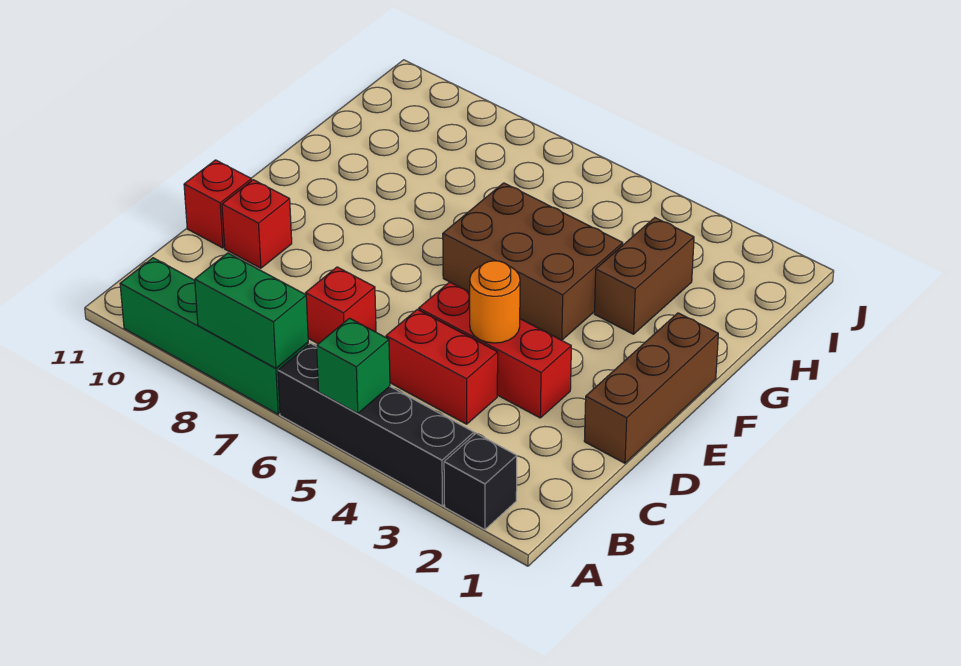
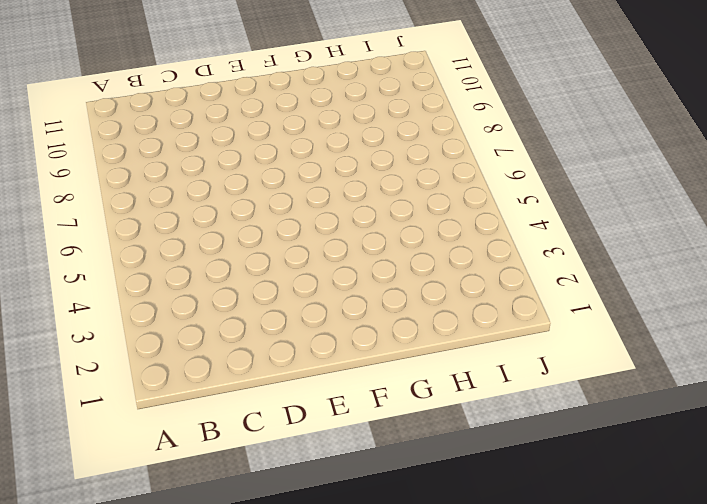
none -> black brick A2 level 1
none -> black brick A3:A6 level 1
none -> green brick A7:A10 level 1

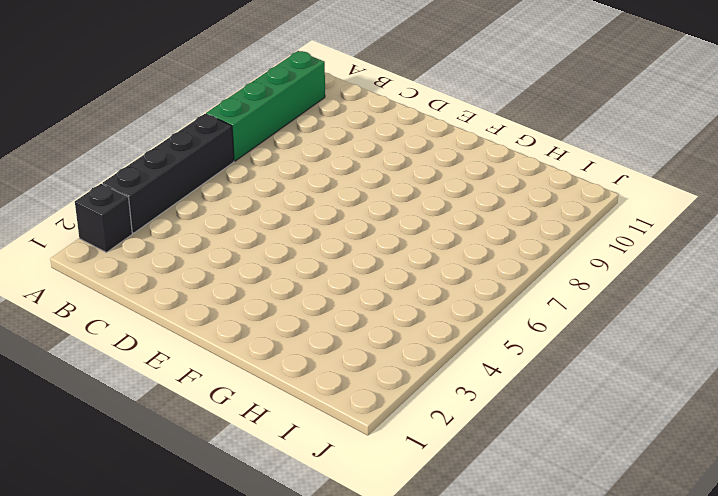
none -> red brick C4:C5 level 1
none -> red brick C7 level 1
none -> brown brick D1:F1 level 1

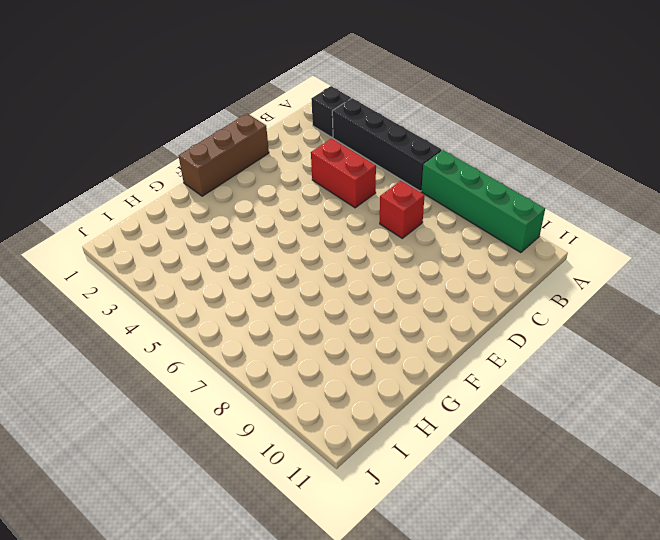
none -> red brick D3:D5 level 1
none -> red brick D10 level 1
none -> red brick D11 level 1

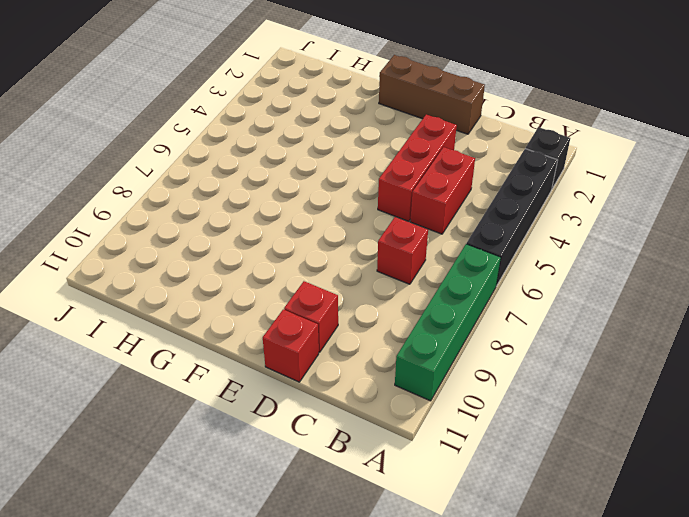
none -> brown brick F4:G6 level 1
none -> brown brick G3:H3 level 1
none -> green brick A5 level 2

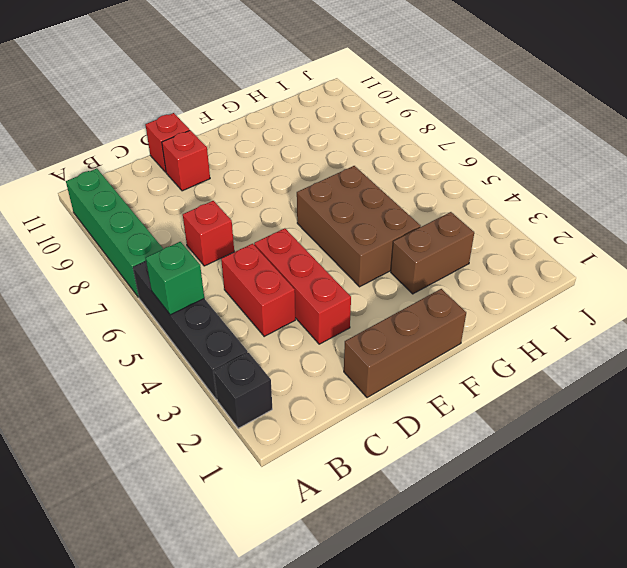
none -> green brick A7:A8 level 2
none -> orange round brick D4 level 2

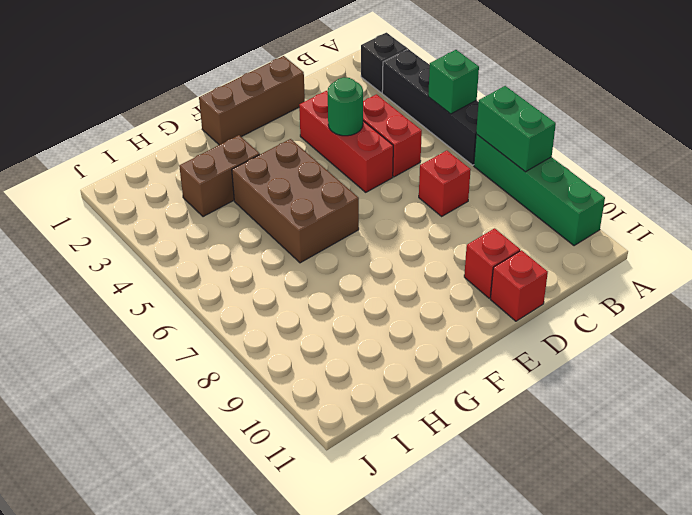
green round brick D4 level 2 -> orange round brick D4 level 2

